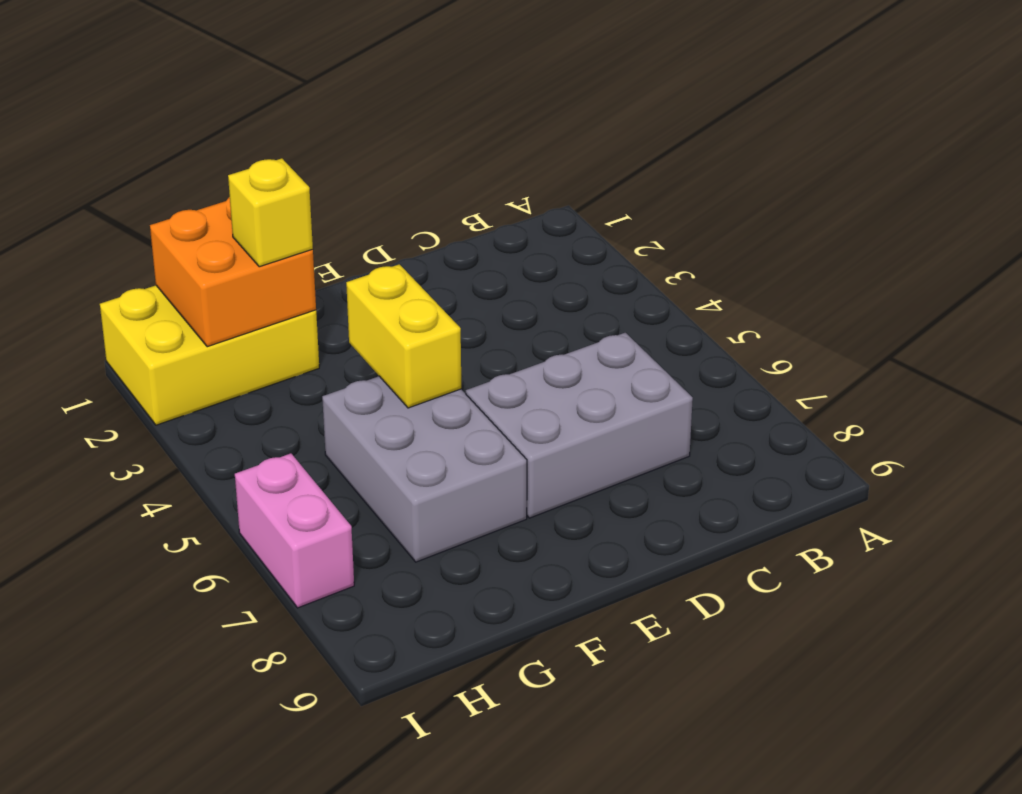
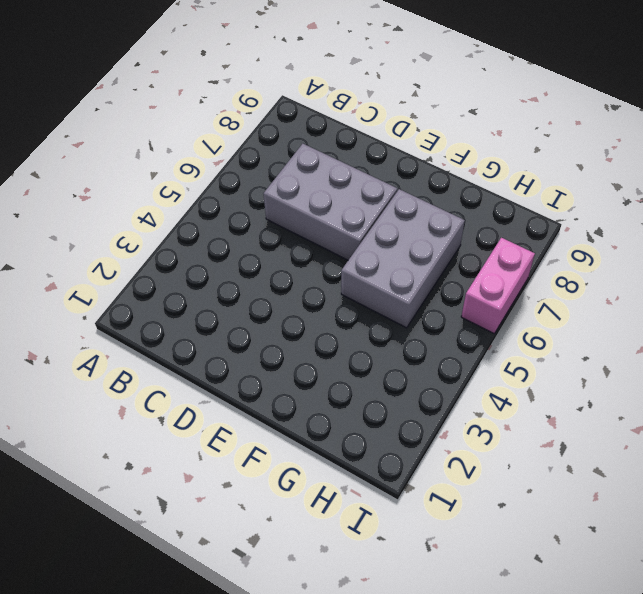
none -> yellow brick G1:I2 level 1
none -> yellow brick F4:F5 level 2

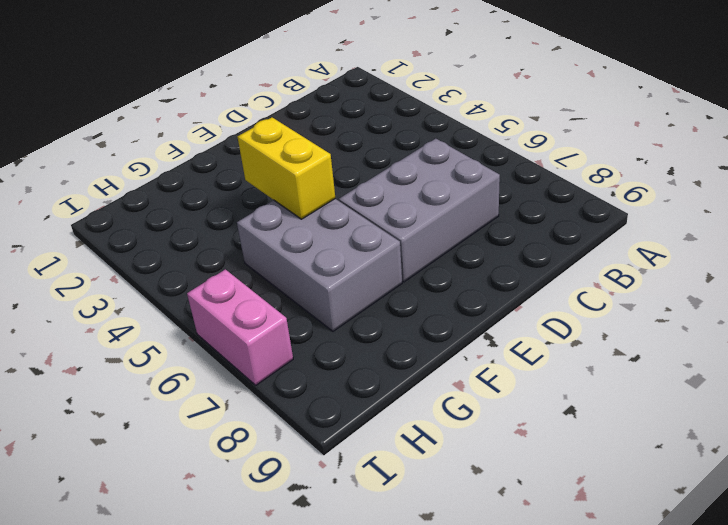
none -> yellow brick G1:I2 level 1
none -> orange brick G1:H2 level 2

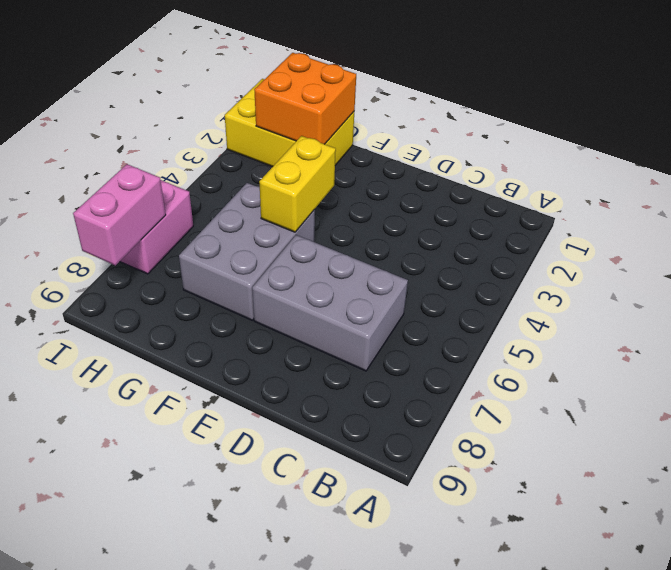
pink brick I7:I8 level 2 -> none
none -> yellow brick G2 level 3

